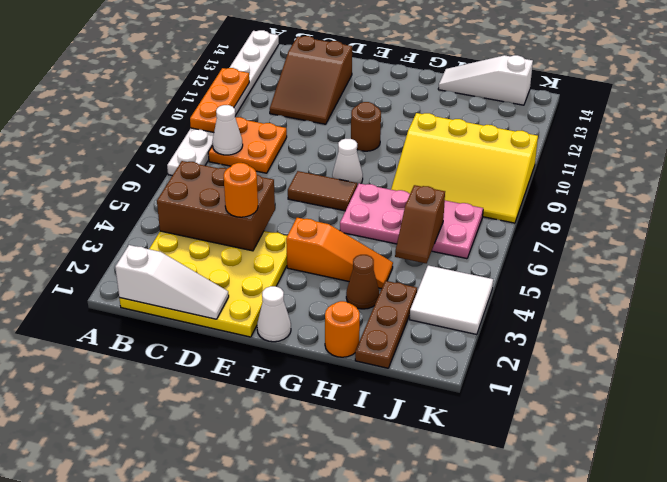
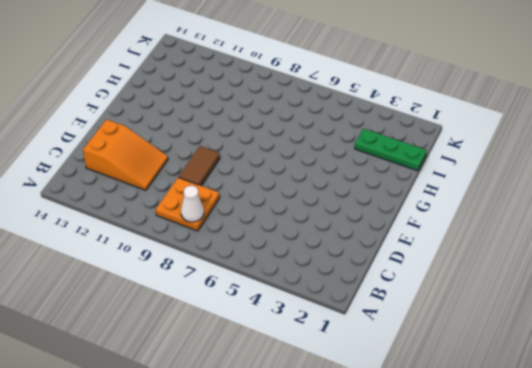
orange slope C11:D13 level 1 top 13 -> brown slope C11:D13 level 1 top 13
brown tile D9:E9 level 1 -> brown tile E7:F7 level 1
green plate I1:I3 level 1 -> brown plate I1:I3 level 1
none -> white plate A7:A14 level 1
none -> yellow plate B1:E4 level 1
none -> white cone F1 level 1

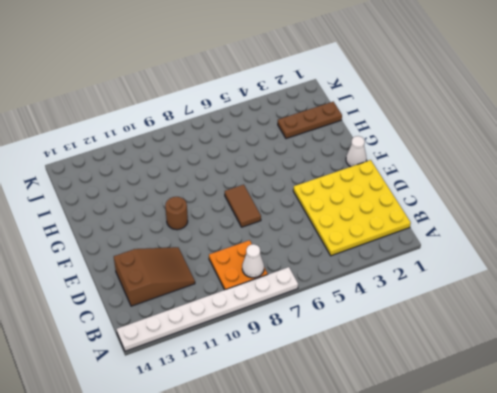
none -> orange slope F4:H4 level 1 top F
none -> white cone F8 level 1
none -> pink plate G6:J7 level 1

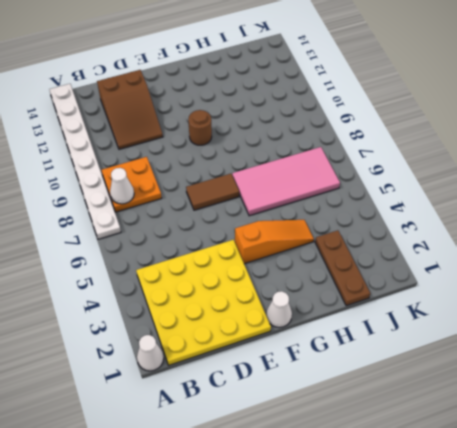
white cone A1 level 1 -> white cone F8 level 1
pink tile G6:J7 level 1 -> pink plate G6:J7 level 1
none -> orange round brick H1 level 1
none -> brown cone H3 level 1
none -> yellow slope H8:K10 level 1 top 10

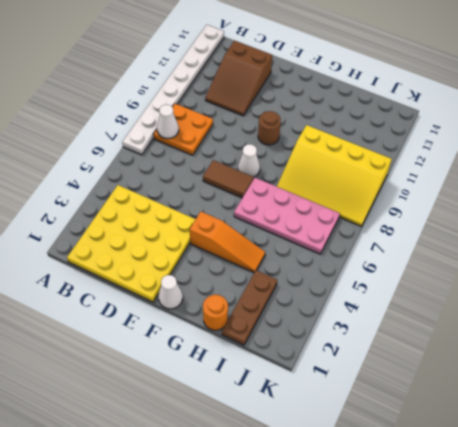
none -> brown cone H3 level 1
none -> white slope H14:J14 level 1 top J
none -> white tile J3:K4 level 1

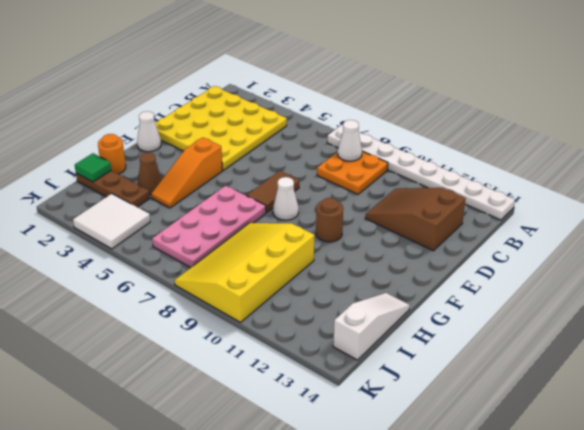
green tile I1 level 2 -> none
none -> orange plate A9:A11 level 2
none -> white slope B1:D1 level 2 top B
none -> brown brick B4:D5 level 2

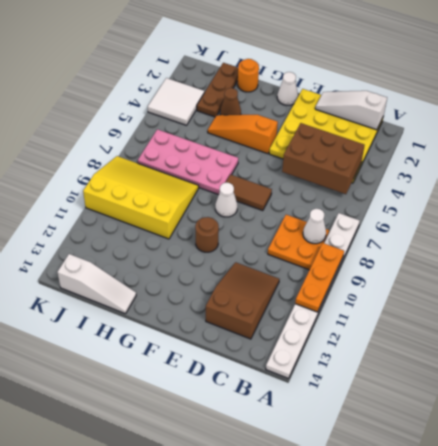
none -> brown slope I5:I6 level 2 top 6
none -> orange round brick D4 level 3

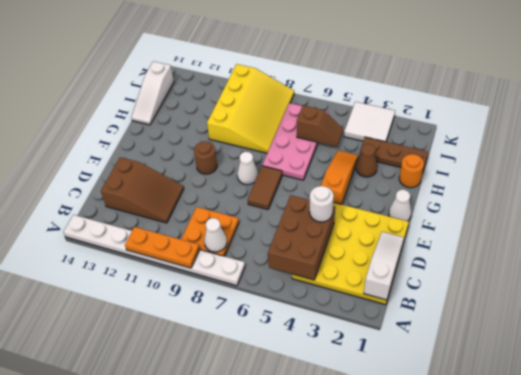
white round brick D4 level 3 -> orange round brick D4 level 3

